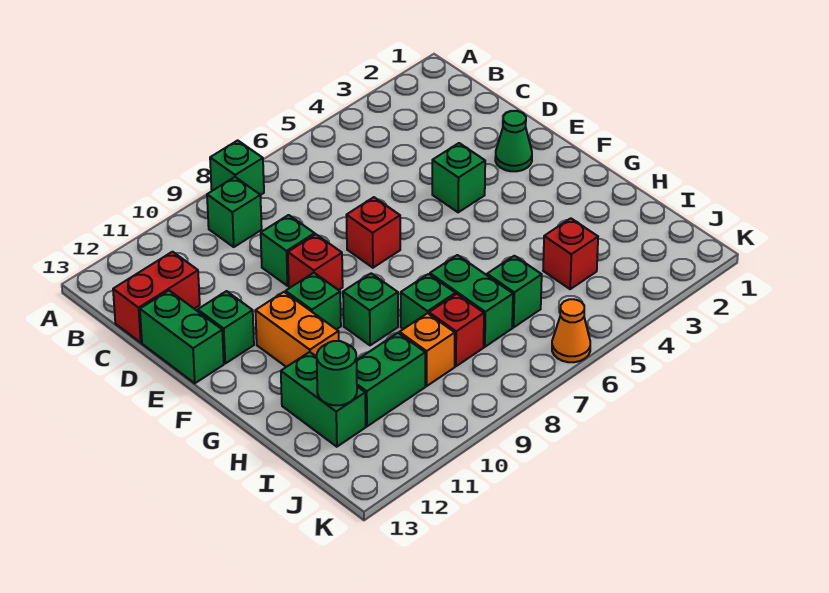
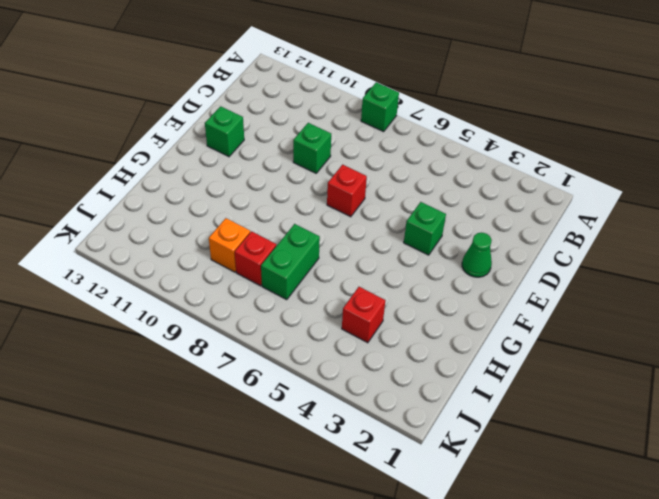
none -> green brick B9 level 1
none -> red brick C12:C13 level 1
none -> green brick D13:E13 level 1

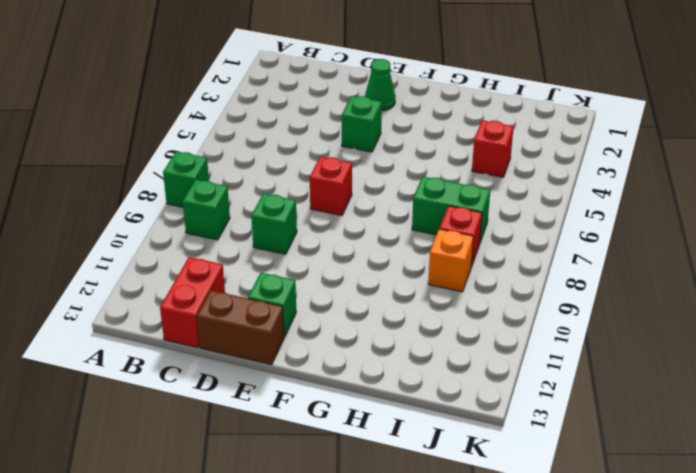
brown brick D13:E13 level 1 -> green brick D13:E13 level 1
none -> red brick E9 level 1
none -> green brick F10 level 1
none -> orange brick F11:G11 level 1

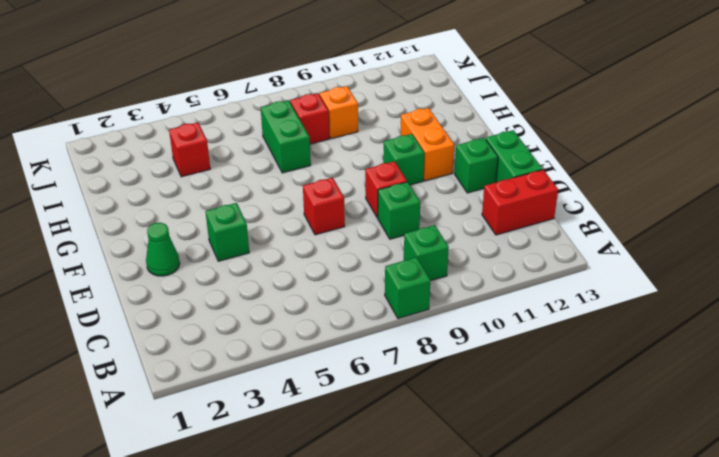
none -> green brick G9 level 1
none -> green brick H8 level 1
none -> green brick H12:I12 level 1

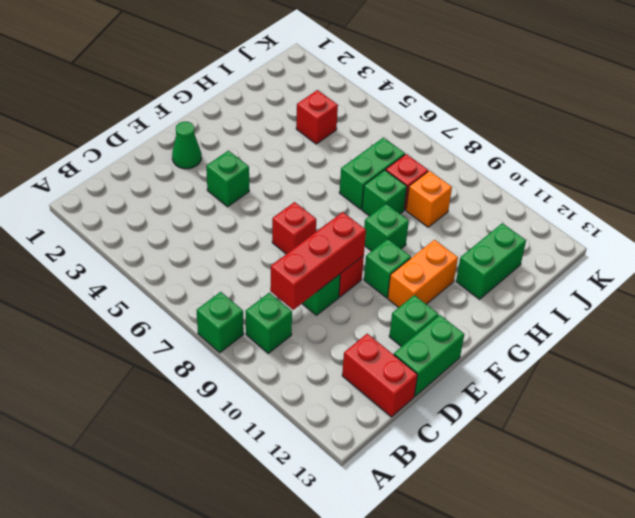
red brick C9:E9 level 2 -> none
none -> green brick I6 level 1
none -> green brick I10:I11 level 1
none -> orange cone K6 level 1

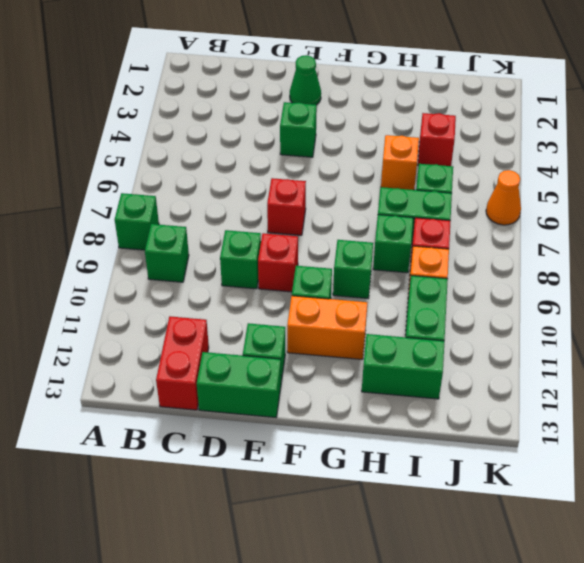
orange brick H5 level 1 -> none
none -> green round brick I12 level 2

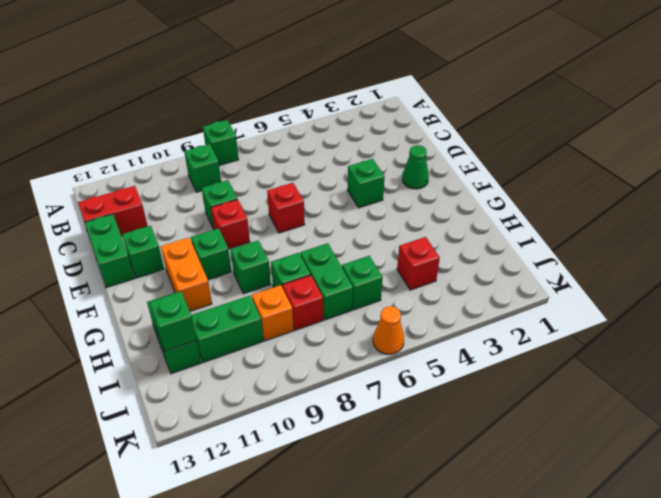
green brick I12 level 2 -> green round brick I12 level 2

